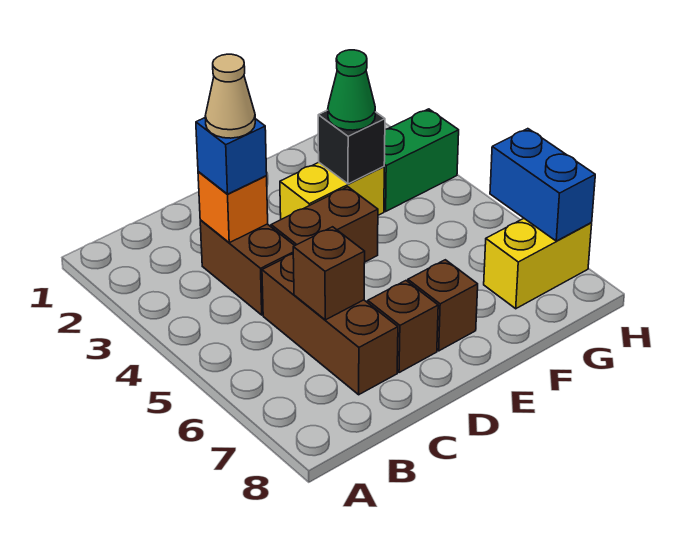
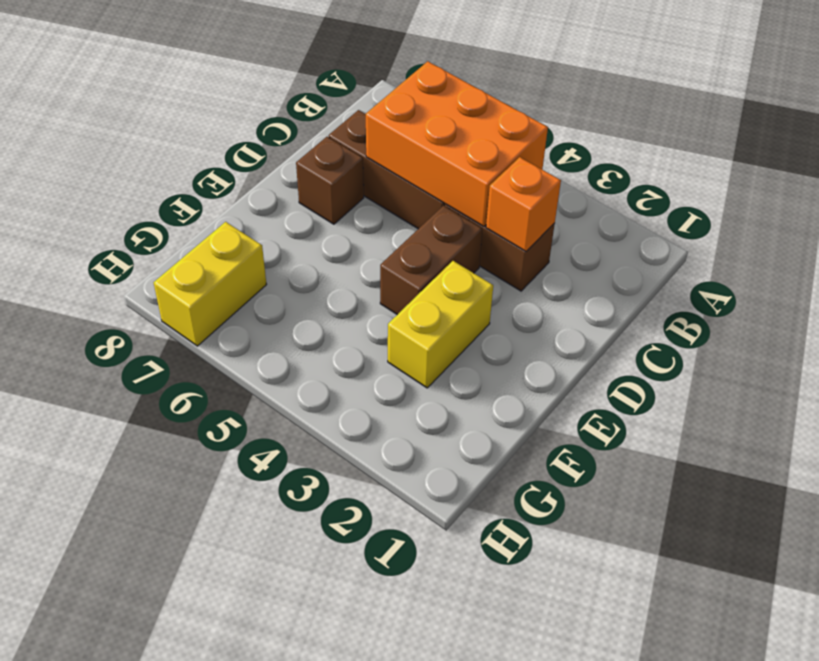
orange brick B4:C6 level 2 -> brown brick C6 level 2
none -> brown brick E7 level 1
none -> green brick G3:H3 level 1
none -> black brick F3 level 2

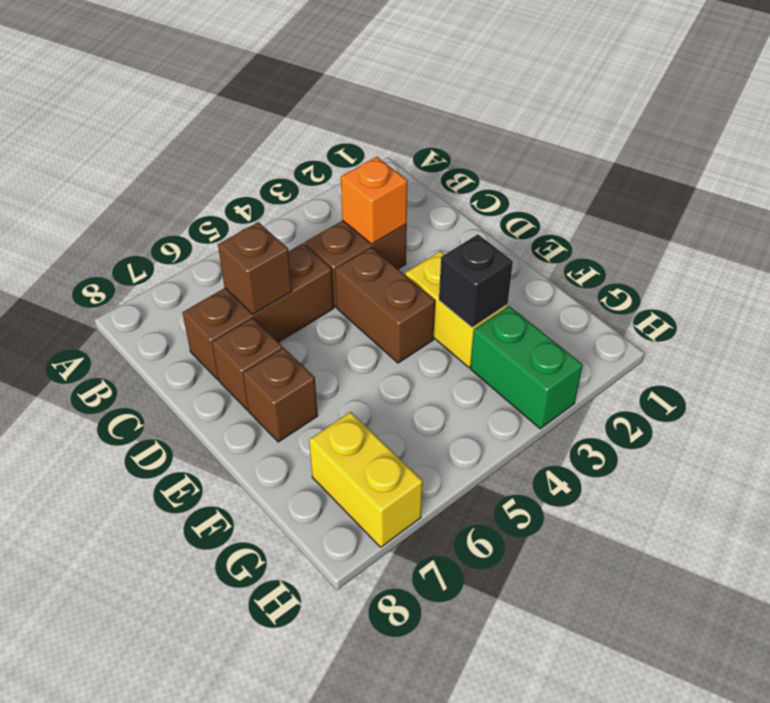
none -> blue brick H6:H7 level 2
none -> blue brick C3 level 3
none -> green cone F3 level 3

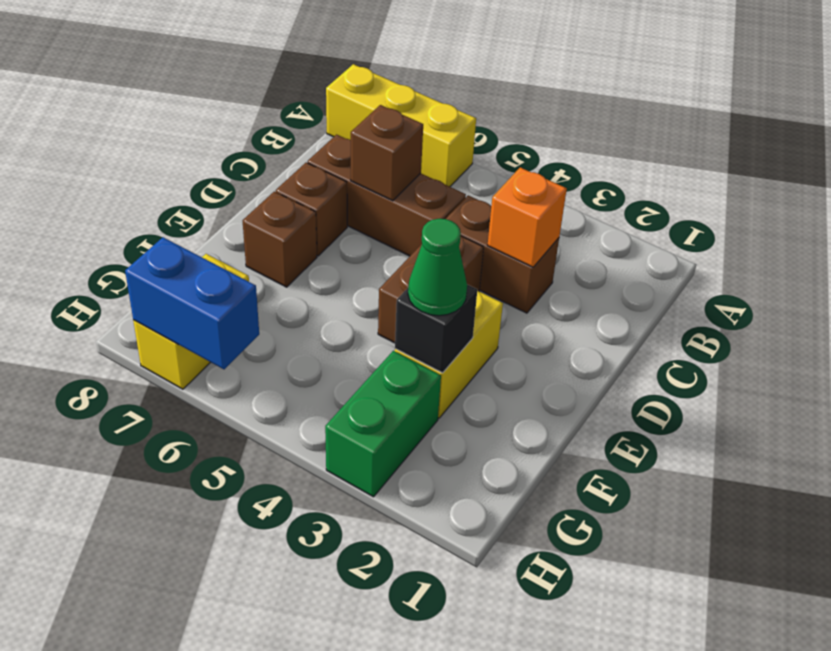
yellow brick A6:A8 level 1 -> none
none -> blue brick C3 level 3
none -> tan cone C3 level 4

